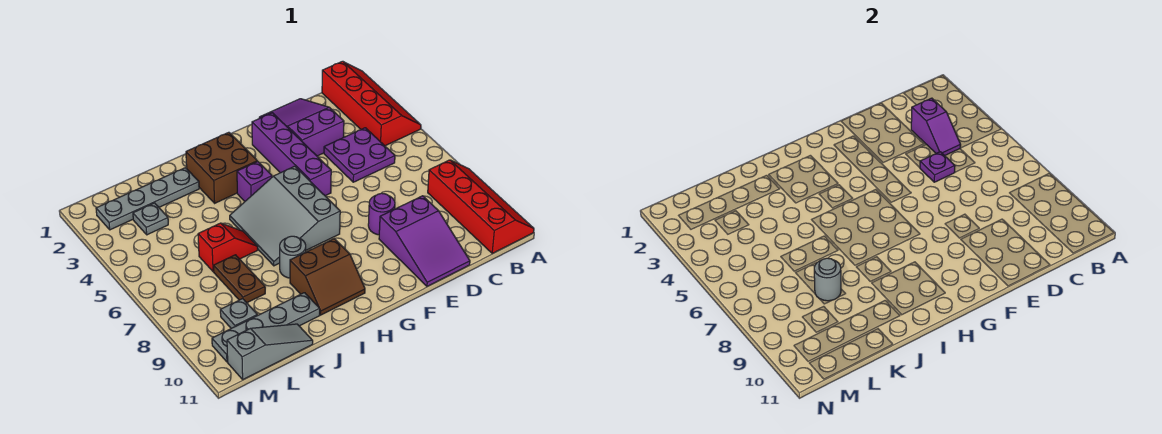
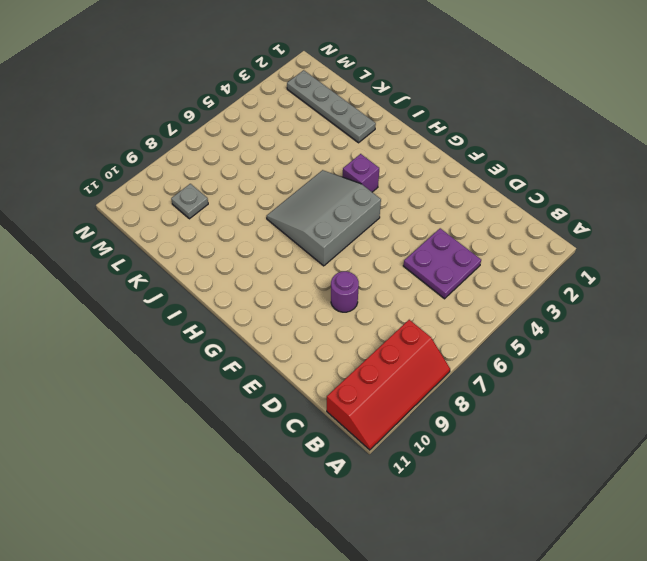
none -> red slope A1:B4 level 1 top B
none -> purple slope D1:E3 level 1 top 3
none -> purple slope D9:E11 level 1 top 9

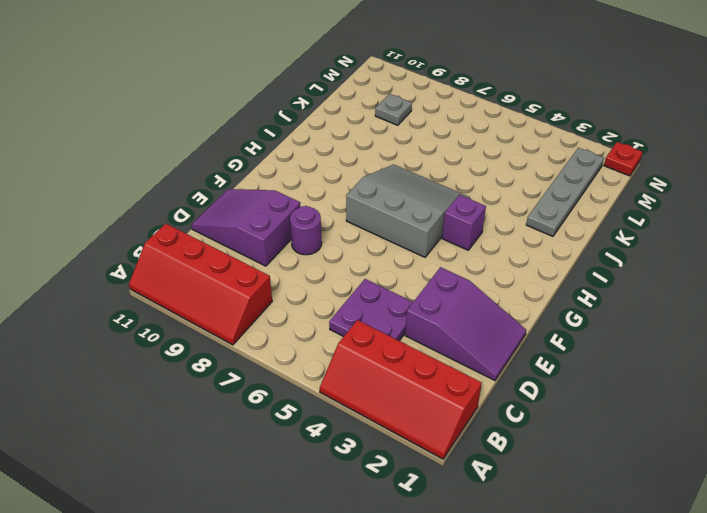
red plate N1 level 1 -> none
none -> purple brick F2:F5 level 1
none -> brown brick H2:I3 level 1
none -> brown slope H9:I10 level 1 top 9

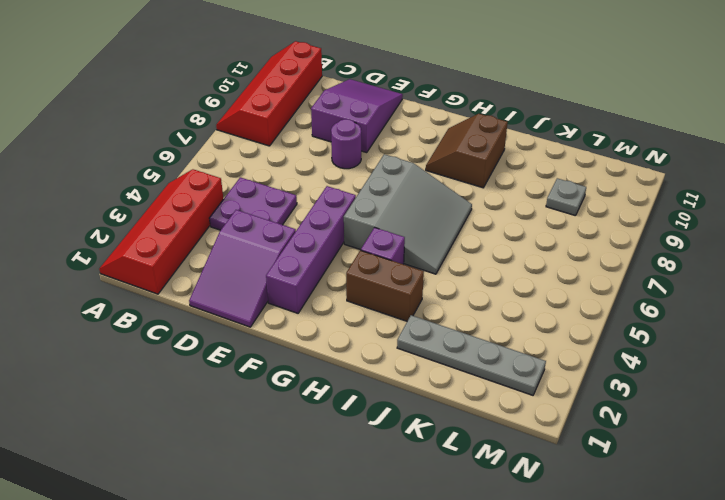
brown brick H3:I3 level 1 -> brown brick H2:I3 level 1
brown slope H9:I10 level 1 top I -> brown slope H9:I10 level 1 top 9
none -> grey round brick I8 level 1
none -> red slope J6:K6 level 1 top K
none -> grey plate J10:M10 level 1

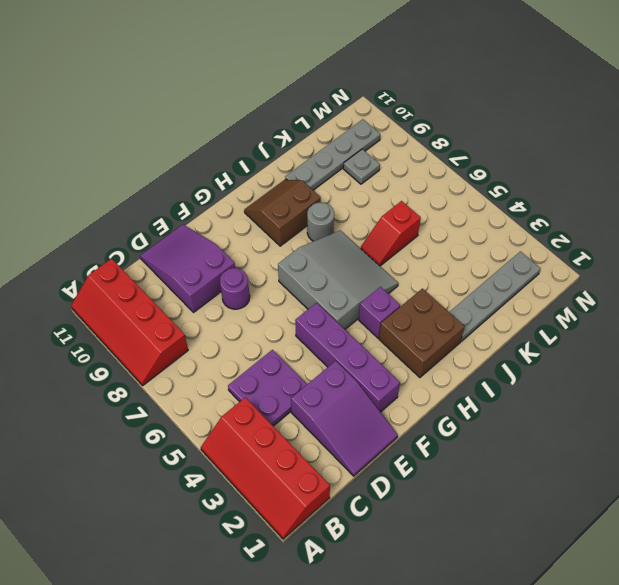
none -> brown plate K7:K8 level 1
none -> grey slope K11:M11 level 1 top M
none -> grey plate L3 level 1

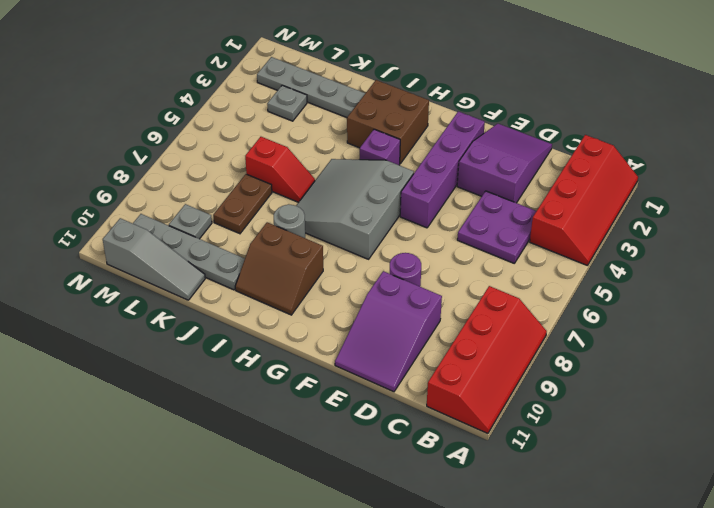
none -> purple slope C3:C4 level 2 top 3
none -> purple plate D5 level 2
none -> grey round brick K8 level 2

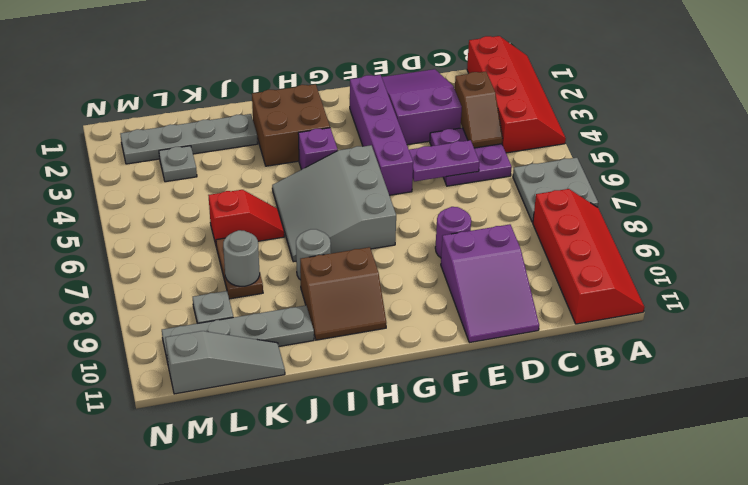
grey plate A6:B7 level 1 -> none
brown slope C3:C4 level 2 top 3 -> purple slope C3:C4 level 2 top 3
purple plate D5:E5 level 2 -> purple plate D5 level 2

